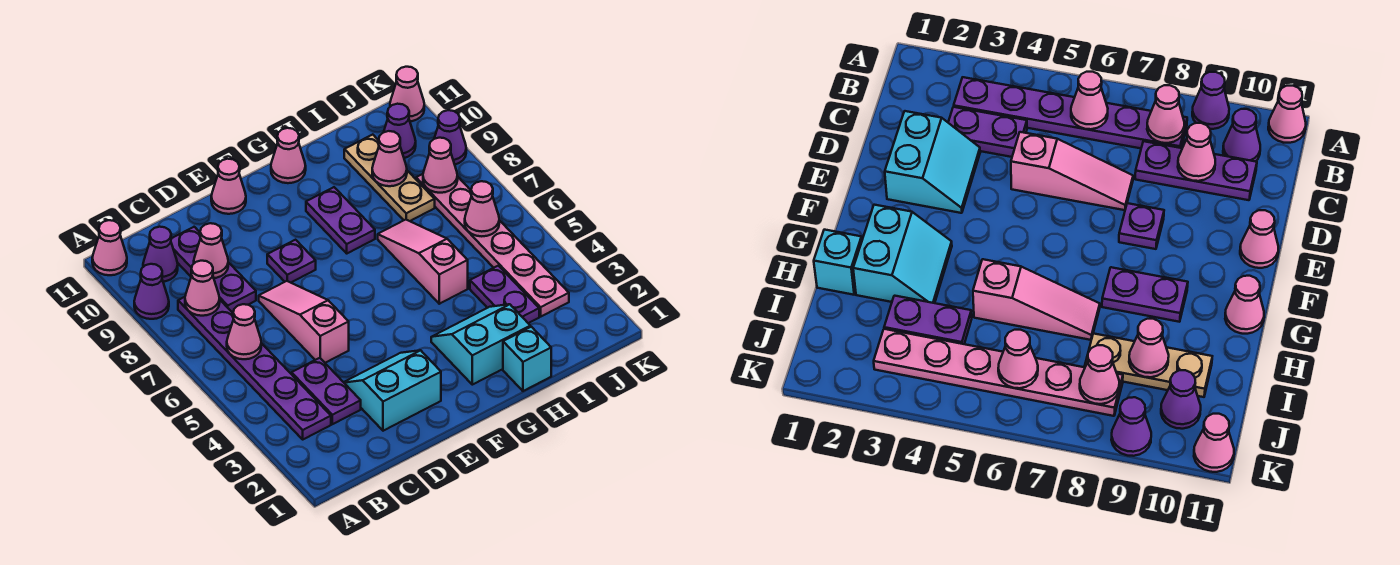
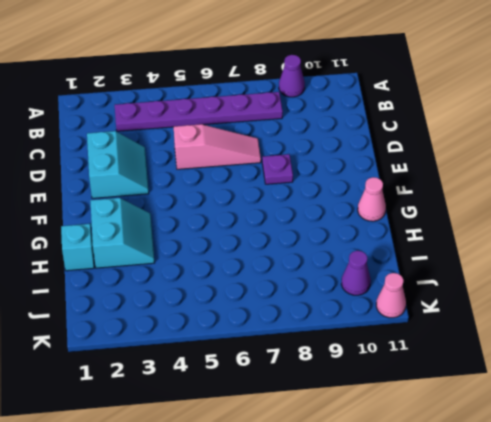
none -> pink cone A11 level 1
none -> purple cone B10 level 1
none -> purple plate C3:C4 level 1

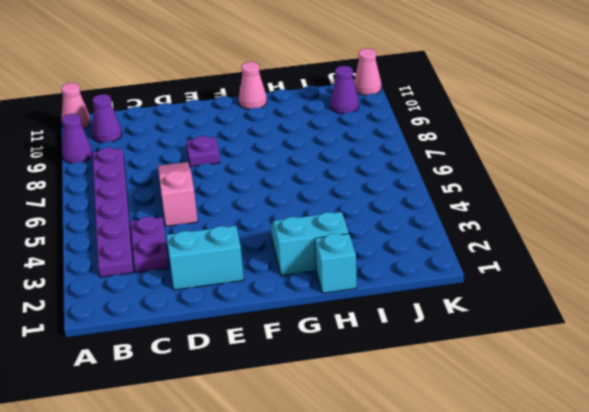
none -> purple plate C8:C10 level 1
none -> pink cone E11 level 1
none -> purple plate G8:G9 level 1

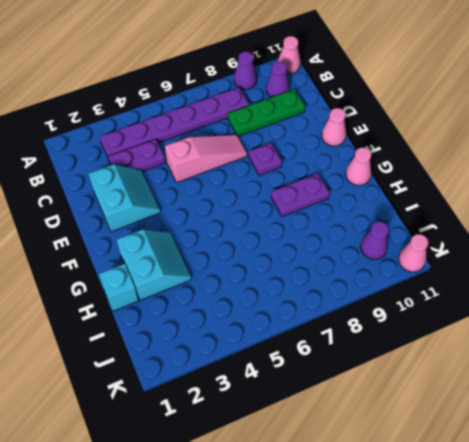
green plate C8:C10 level 1 -> purple plate C8:C10 level 1
none -> pink slope H5:H7 level 1 top 5
none -> purple plate I3:I4 level 1
none -> tan plate I8:I10 level 1

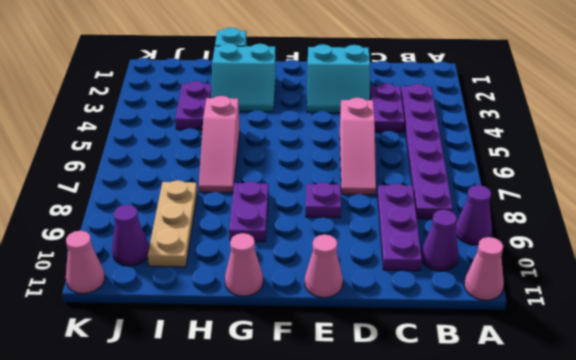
none -> pink plate J3:J8 level 1
none -> purple cone K9 level 1
none -> pink cone B6 level 2

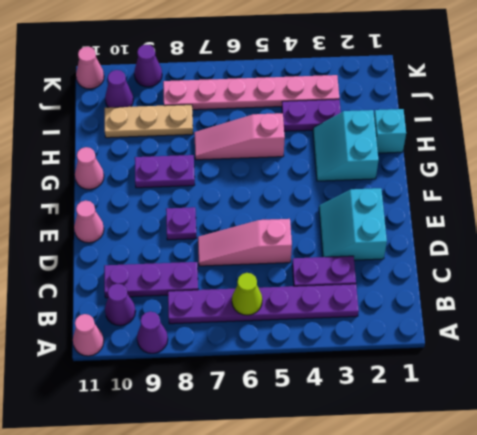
lime cone B6 level 2 -> pink cone B6 level 2
none -> pink cone B8 level 2
none -> pink cone C9 level 2
none -> pink cone I9 level 2

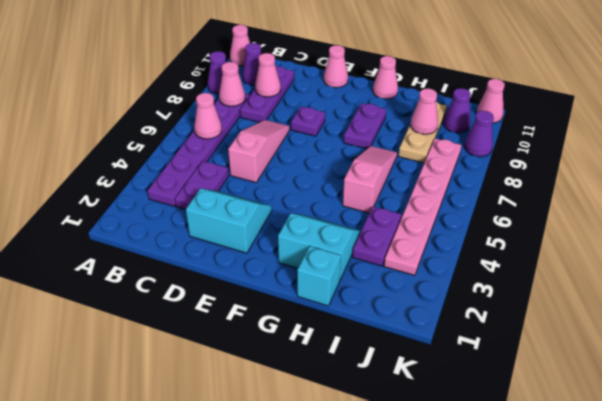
none -> pink cone J6 level 2
none -> pink cone J8 level 2

